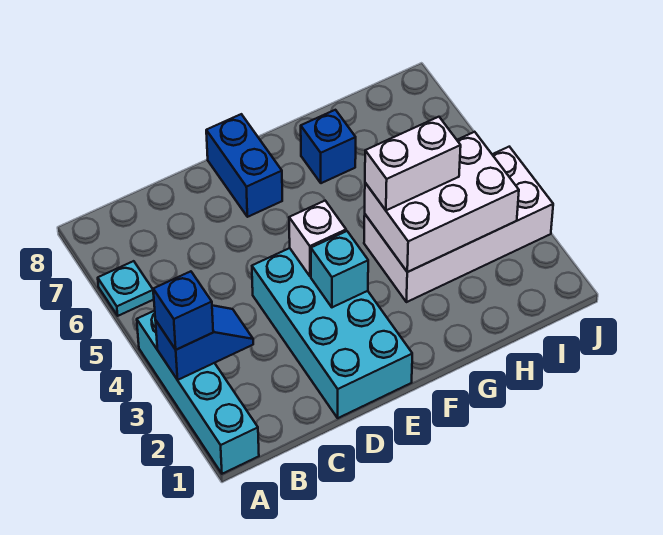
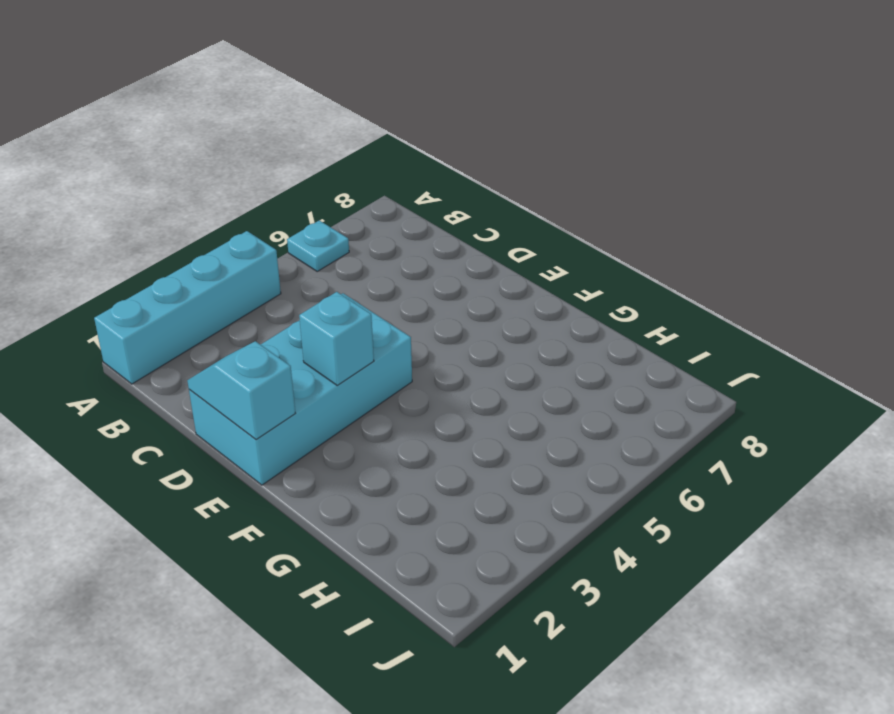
cyan slope D1:E1 level 2 top E -> none
none -> blue brick E7:E8 level 1
none -> white brick G3:J4 level 1
none -> blue brick G7 level 1

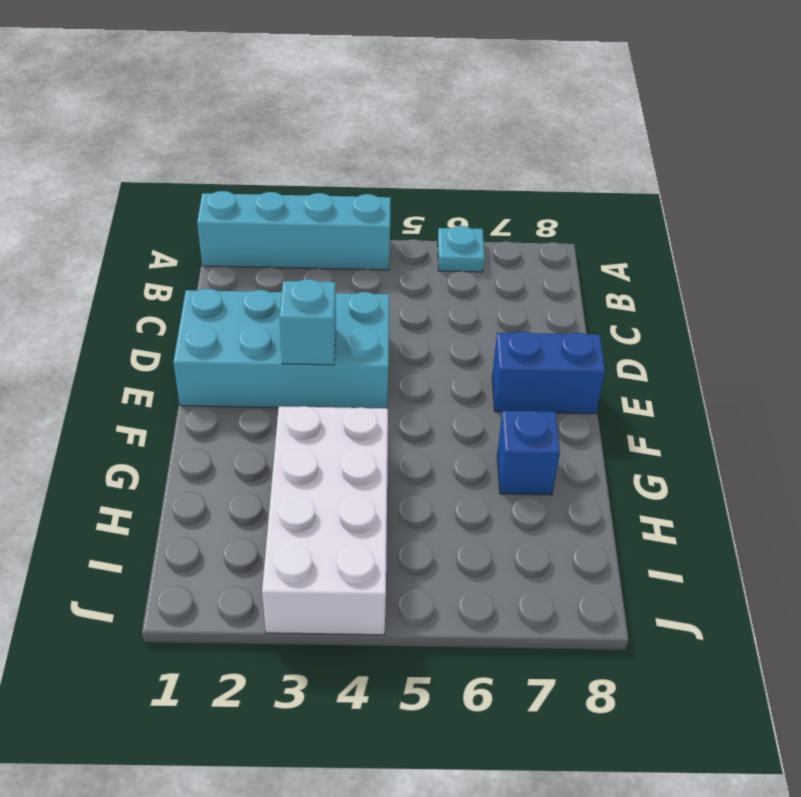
none -> blue slope A3:B3 level 2 top A
none -> white brick E4 level 2
none -> white brick G3:I4 level 2

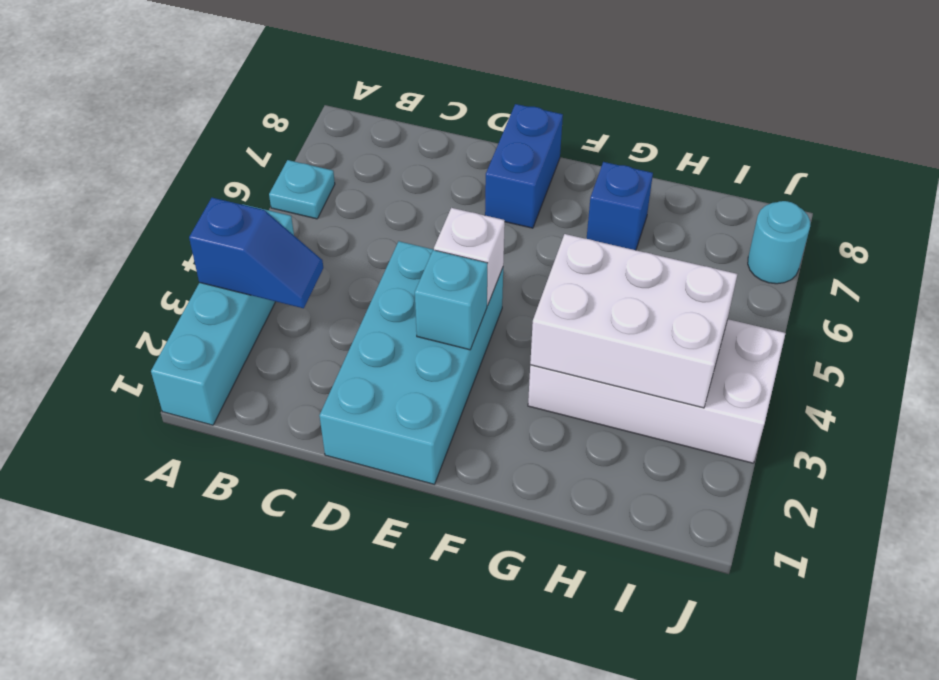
cyan round brick J7 level 1 -> none
none -> blue brick A3 level 3
none -> white brick G4:H4 level 3

